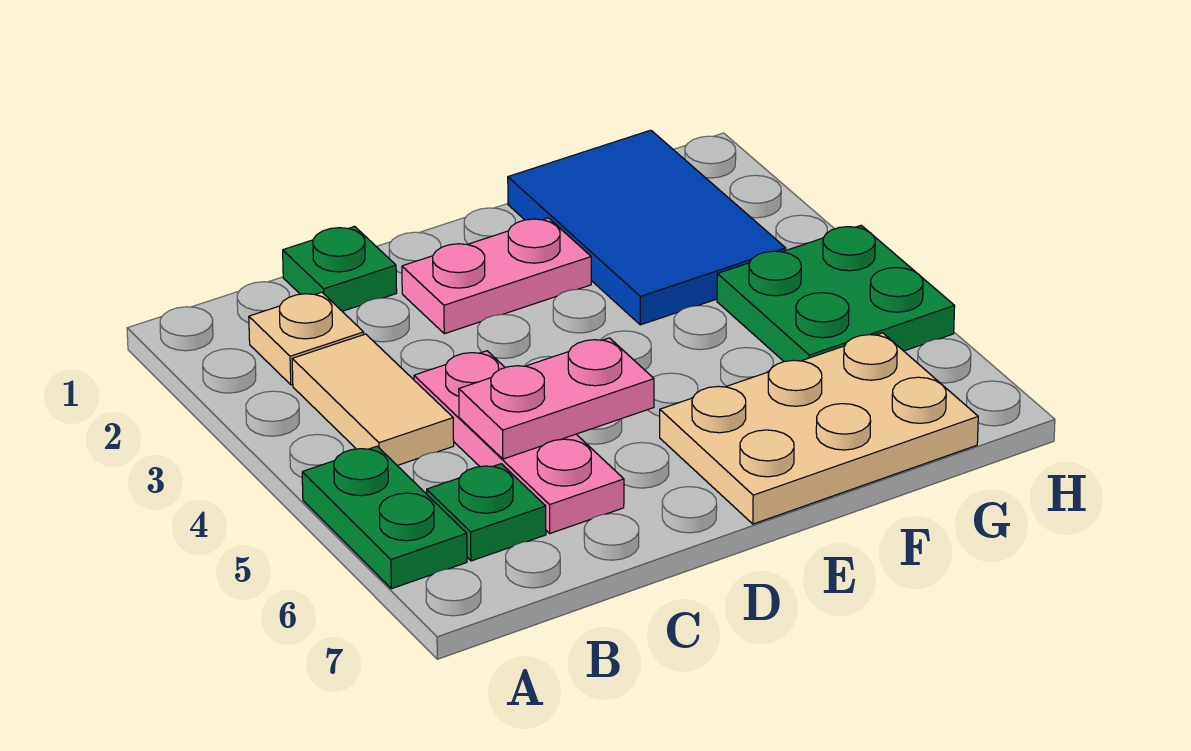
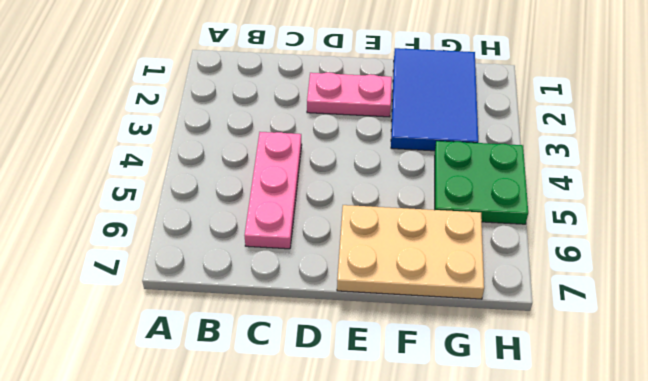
none -> green plate A5:A6 level 1
none -> tan plate B2 level 1

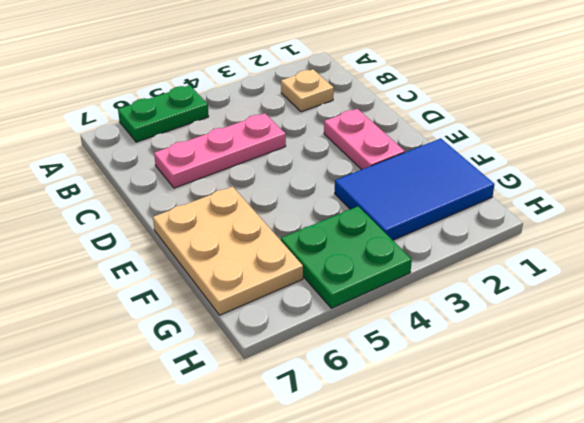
none -> tan tile B3:B4 level 1
none -> green plate B6 level 1

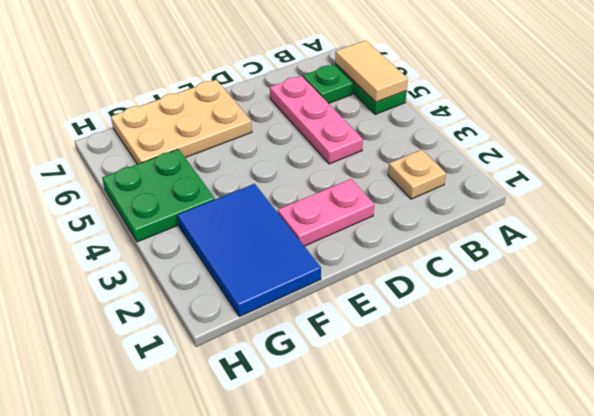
tan tile A5:A6 level 2 -> tan tile B3:B4 level 1
none -> green plate C1 level 1
none -> pink plate C5:D5 level 2

